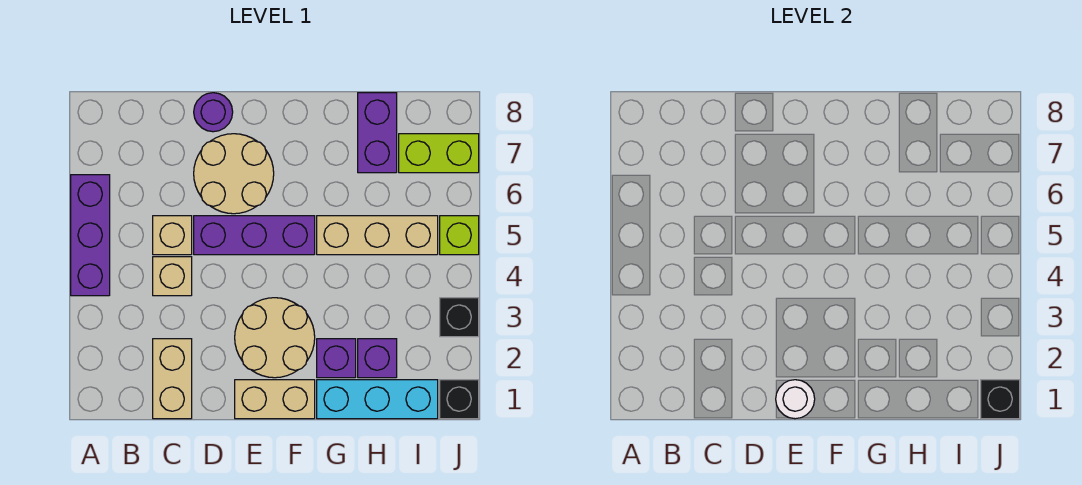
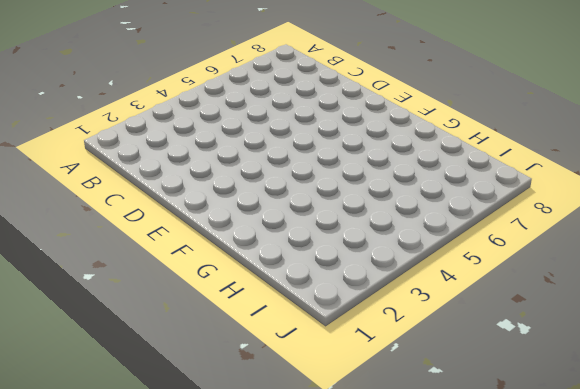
none -> purple brick A4:A6 level 1
none -> tan brick C1:C2 level 1
none -> tan brick C4 level 1

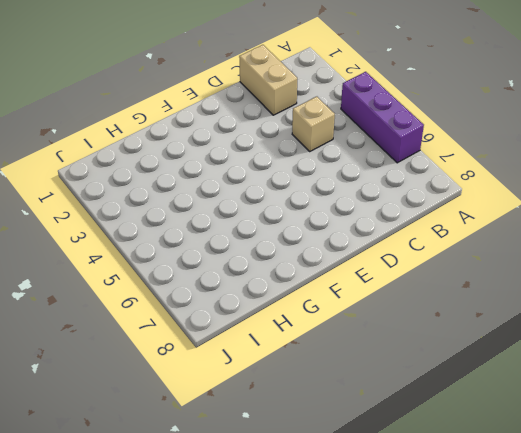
none -> tan brick C5 level 1
none -> purple brick D5:F5 level 1
none -> tan round brick D6:E7 level 1

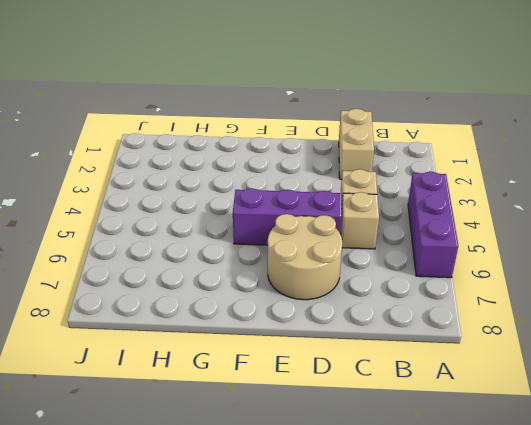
none -> purple round brick D8 level 1
none -> tan brick E1:F1 level 1
none -> tan round brick E2:F3 level 1

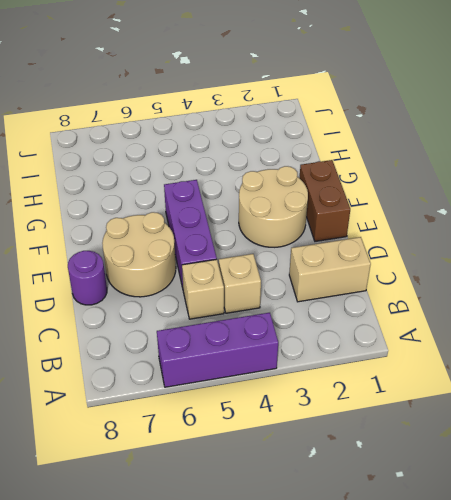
brown brick E1:F1 level 1 -> tan brick E1:F1 level 1
none -> cyan brick G1:I1 level 1
none -> purple brick G2 level 1
none -> tan brick G5:I5 level 1

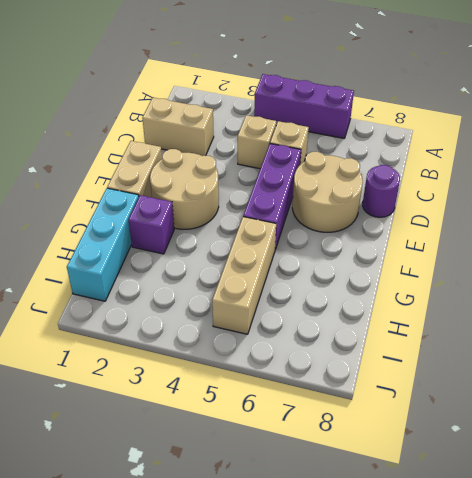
none -> purple brick H2 level 1
none -> purple brick H7:H8 level 1
none -> lime brick I7:J7 level 1

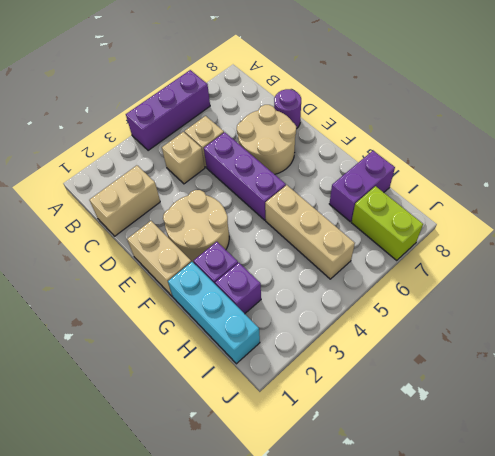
none -> black brick J1 level 1
none -> black brick J3 level 1
none -> lime brick J5 level 1

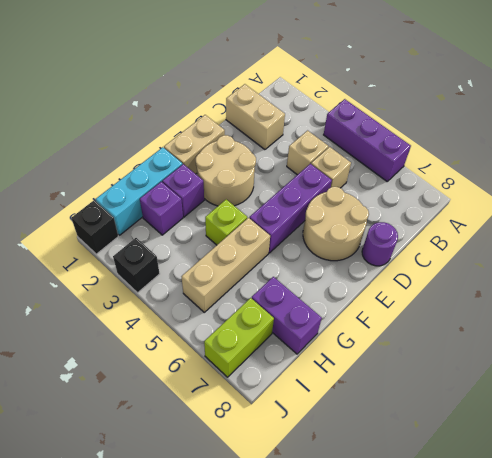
lime brick G4 level 1 -> lime brick J5 level 1
none -> white round brick E1 level 2
none -> black brick J1 level 2

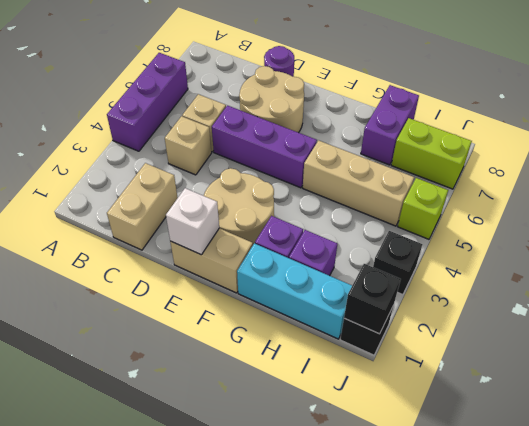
white brick E1 level 2 -> white round brick E1 level 2

